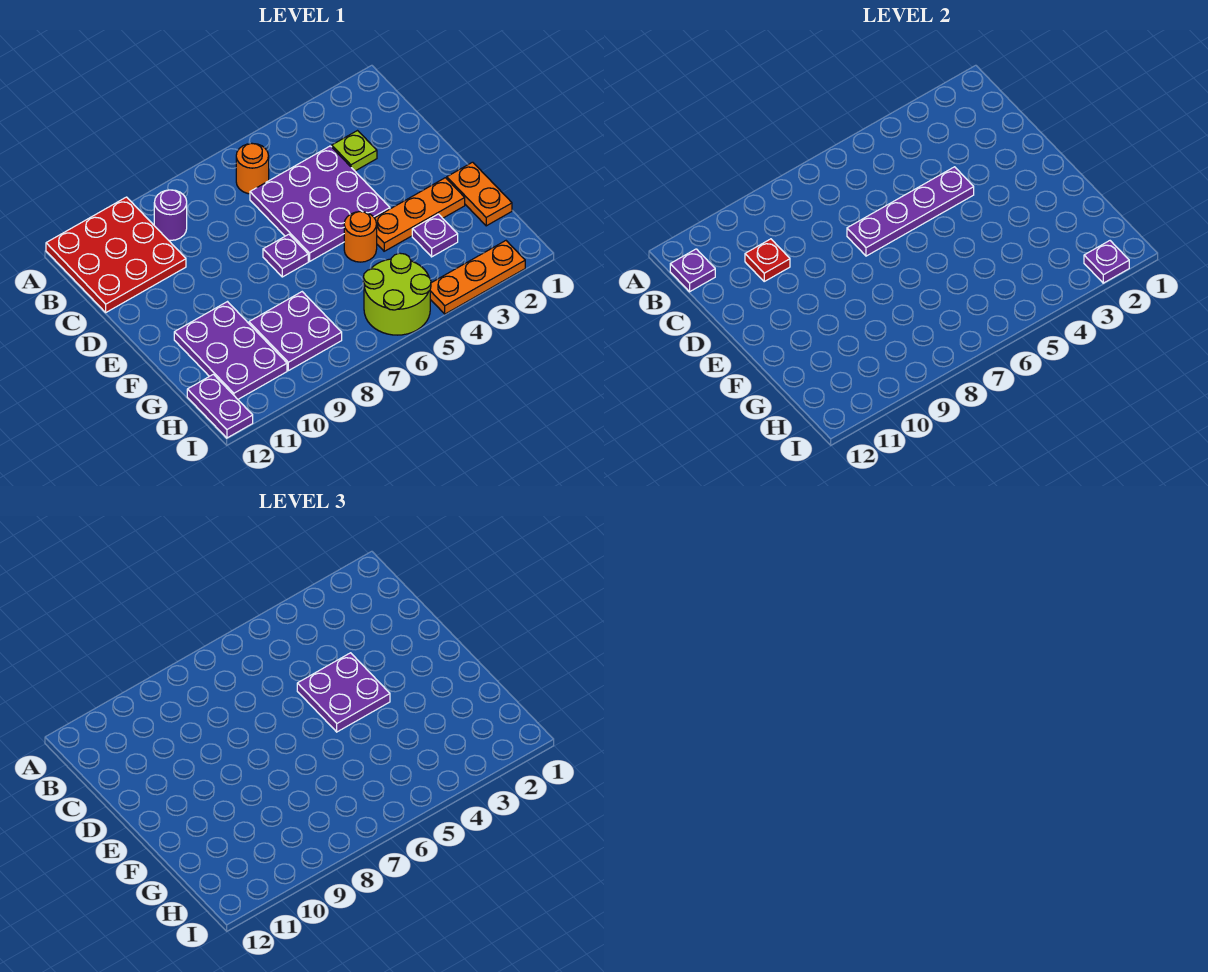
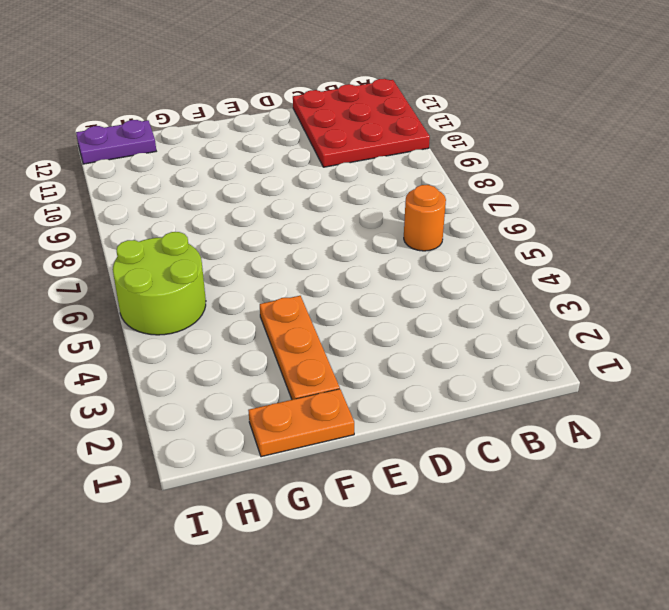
none -> purple round brick B9 level 1
none -> lime plate C3 level 1
none -> purple plate C4:E6 level 1

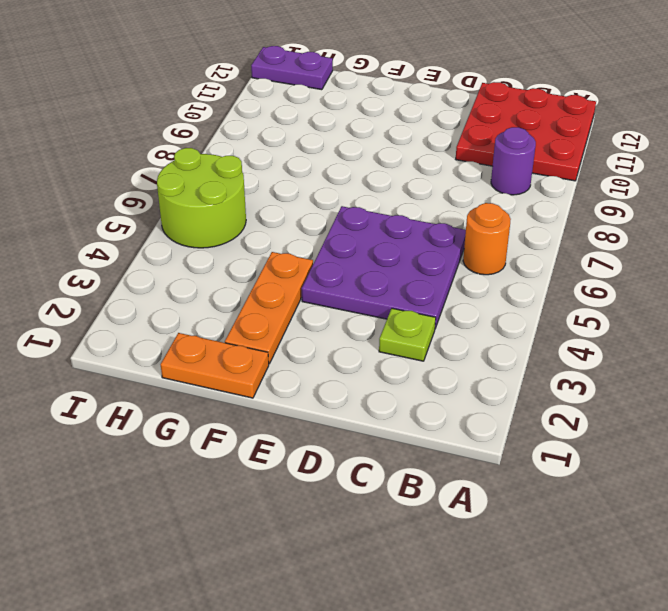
none -> purple plate E7 level 1
none -> orange round brick F5 level 1
none -> purple plate F10:H11 level 1

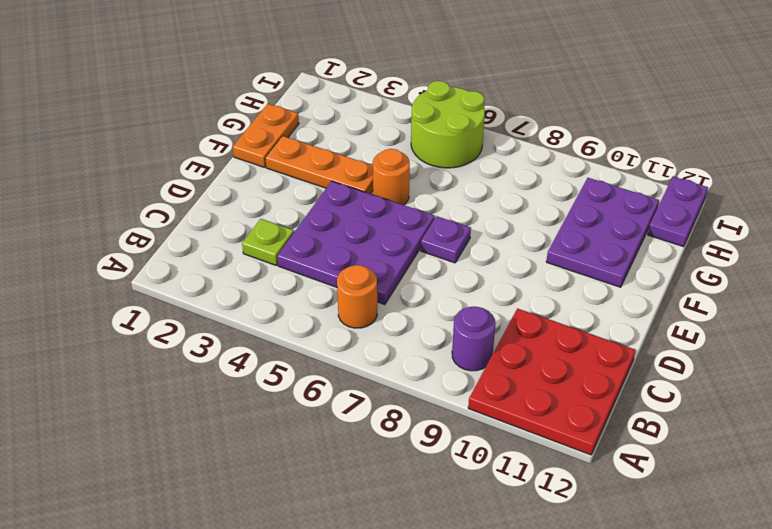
none -> purple plate G3 level 1
none -> purple plate G8:H9 level 1
none -> orange plate I2:I4 level 1

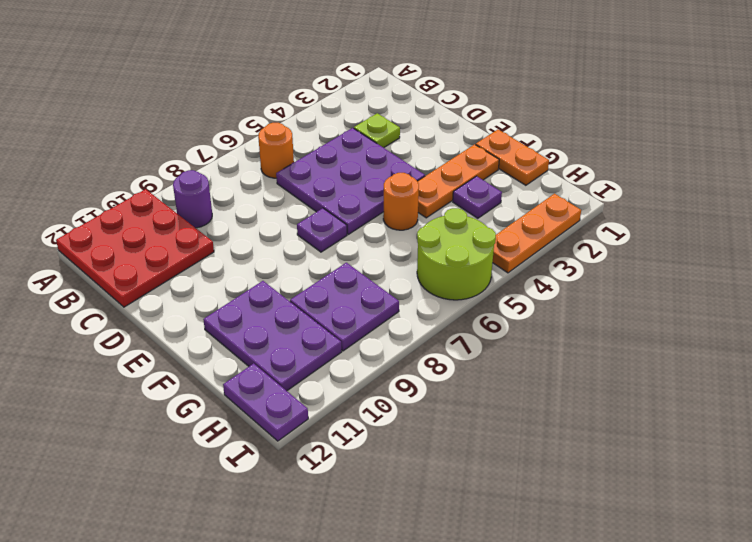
none -> purple plate B12 level 2
none -> red plate C10 level 2
none -> purple plate D4:D7 level 2

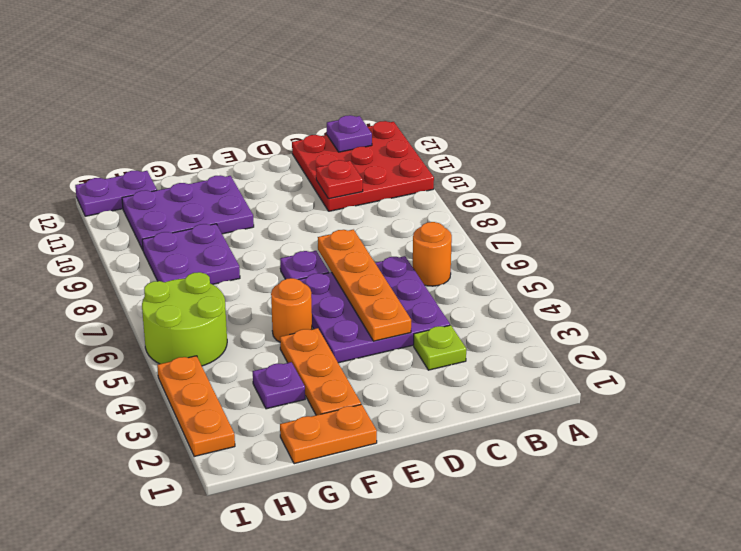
orange plate D4:D7 level 2 -> purple plate D4:D7 level 2
none -> purple round brick B9 level 1
none -> purple plate I2 level 2
none -> purple plate D4:E5 level 3

